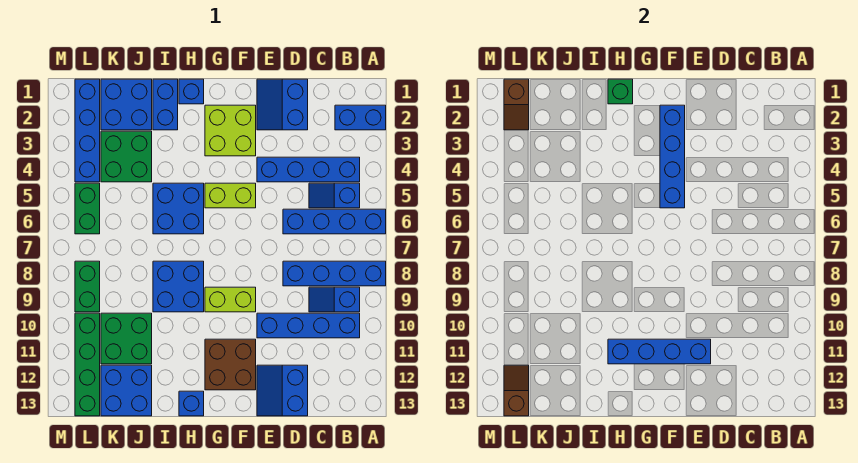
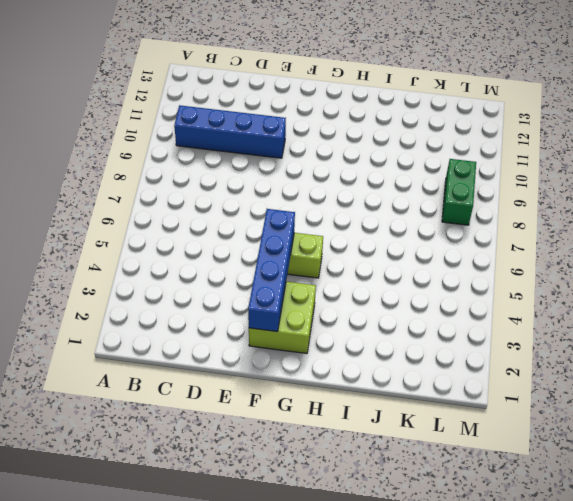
none -> blue brick A2:B2 level 1
none -> blue brick A6:D6 level 1
none -> blue brick A8:D8 level 1
none -> blue brick B4:E4 level 1

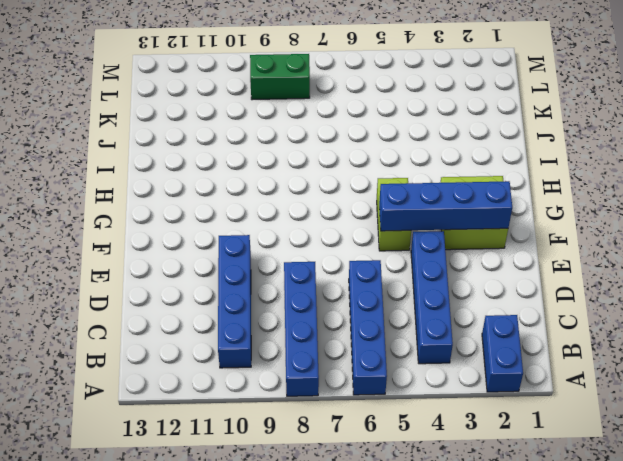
none -> blue slope B5:C5 level 1 top B
none -> blue slope B9:C9 level 1 top B
none -> blue slope D1:E2 level 1 top D
none -> blue slope D12:E13 level 1 top D

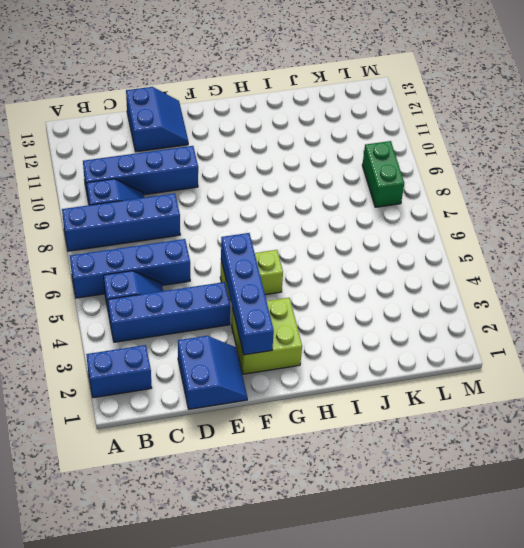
none -> lime brick F9:G9 level 1
none -> brown brick F11:G12 level 1
none -> blue brick H1 level 1
none -> blue brick H5:I6 level 1

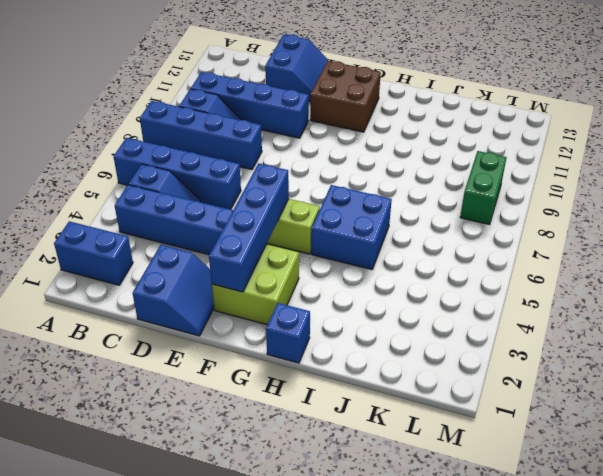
none -> lime brick F9:G9 level 1
none -> blue brick H8:I9 level 1
none -> blue brick H13 level 1
none -> blue brick I1:I2 level 1

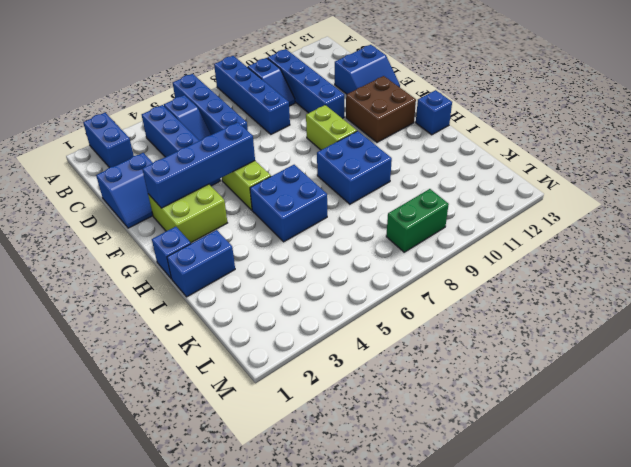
none -> blue brick J1:K2 level 1
none -> green brick J3:K4 level 1
none -> green brick J10:K11 level 1
none -> blue brick J12:K13 level 1

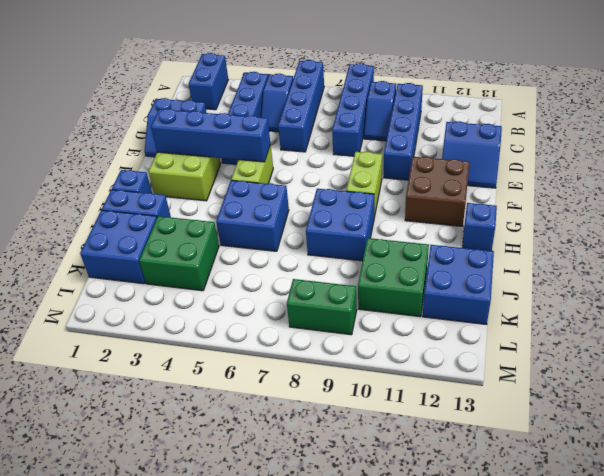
none -> blue brick L1:L4 level 1
none -> green brick L5:L6 level 1
none -> green brick L10:L13 level 1
none -> blue brick E11:H11 level 2

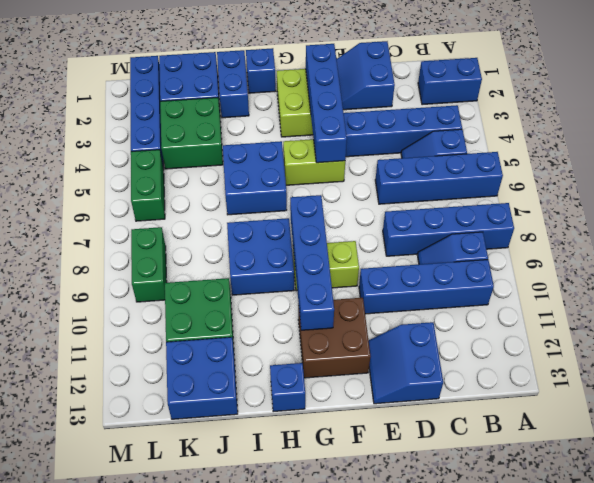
blue brick G8:G11 level 2 -> blue brick E11:H11 level 2
none -> green brick L10:L13 level 1
none -> green brick H1 level 2
none -> brown slope L1:L2 level 2 top 1
none -> brown slope L12:L13 level 2 top 13

